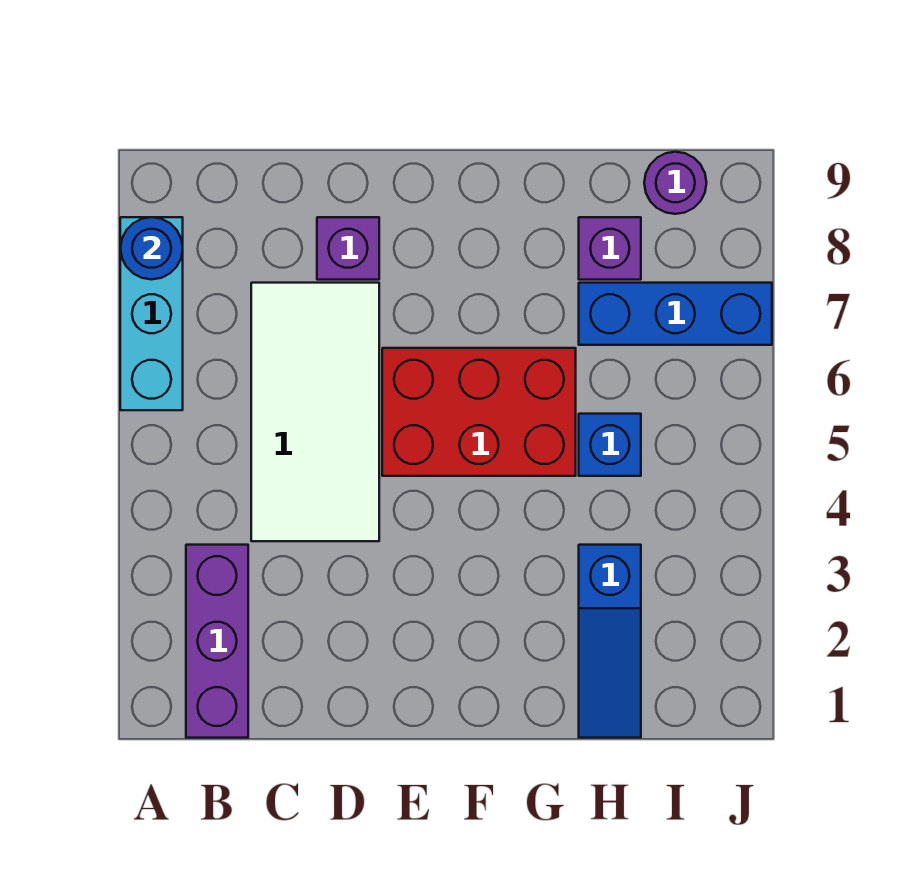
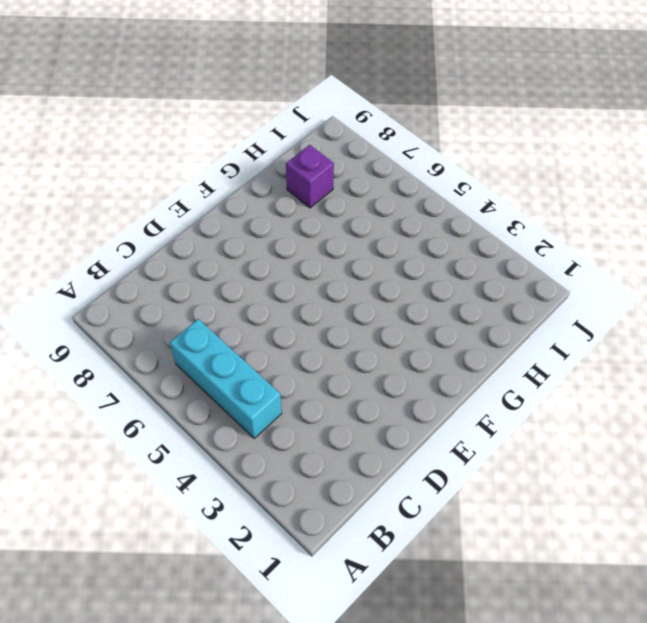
cyan brick B4:B6 level 1 -> cyan brick A6:A8 level 1
none -> purple brick B1:B3 level 1
none -> white tile C4:D7 level 1

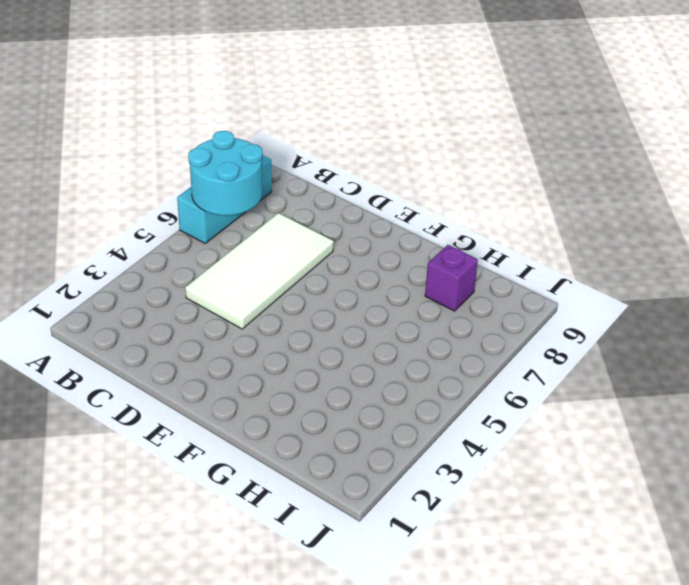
cyan round brick A6:B7 level 2 -> none
none -> purple brick B1:B3 level 1
none -> purple brick D8 level 1

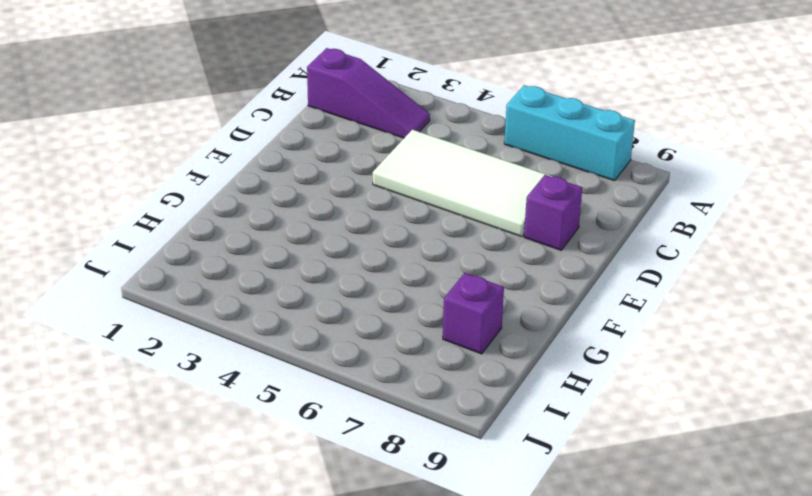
purple slope B1:B3 level 1 top 1 -> purple brick B1:B3 level 1
none -> red brick E5:G6 level 1
none -> blue slope H1:H3 level 1 top 3

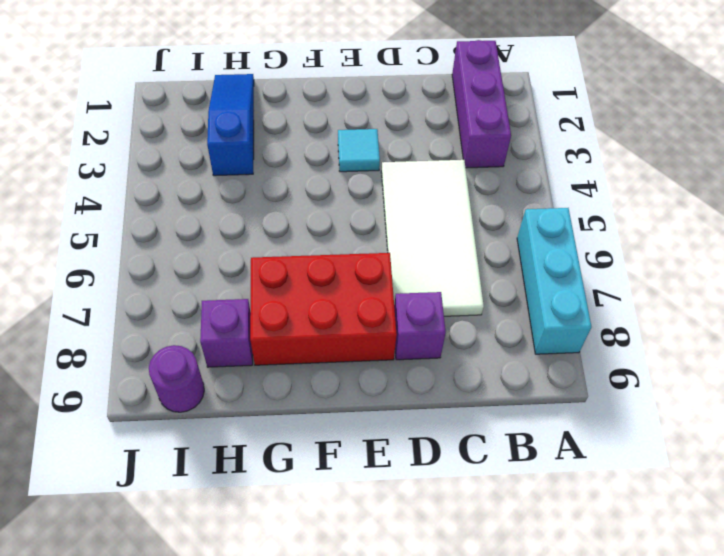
cyan tile E3 level 1 -> none
red brick E7:G8 level 1 -> red brick E5:G6 level 1
none -> blue brick H5 level 1
none -> blue brick H7:J7 level 1

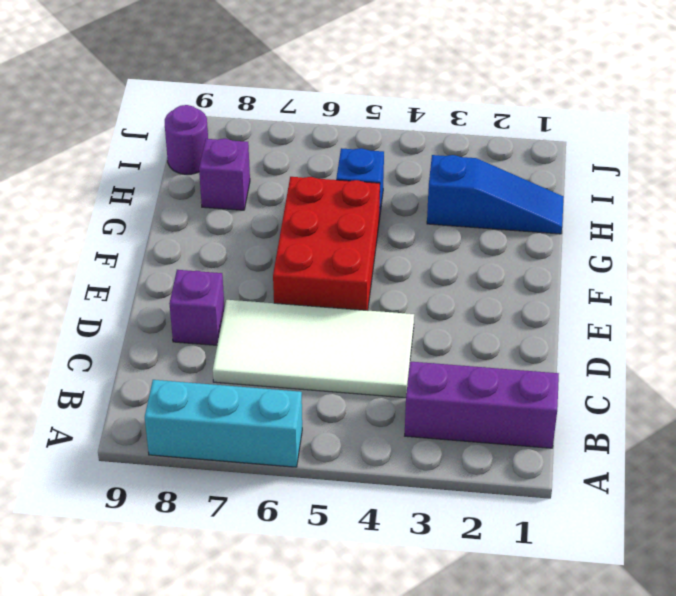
none -> blue brick H7:J7 level 1
none -> blue round brick A8 level 2

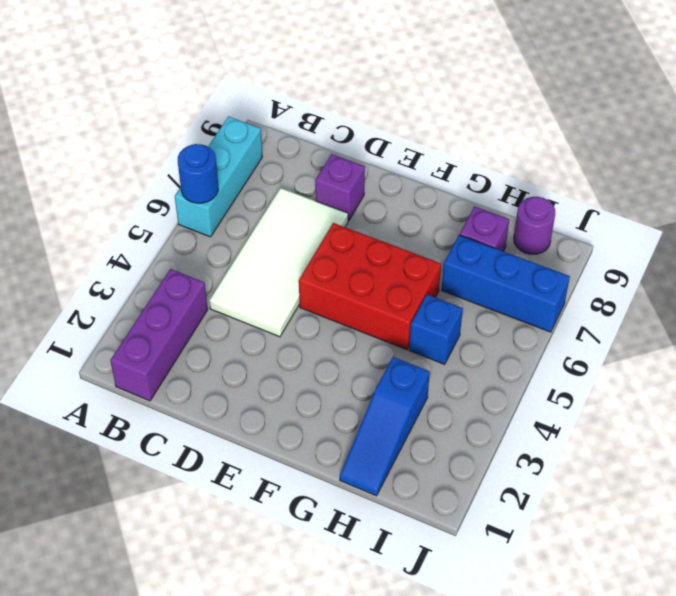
blue round brick A6 level 2 -> blue round brick A8 level 2

